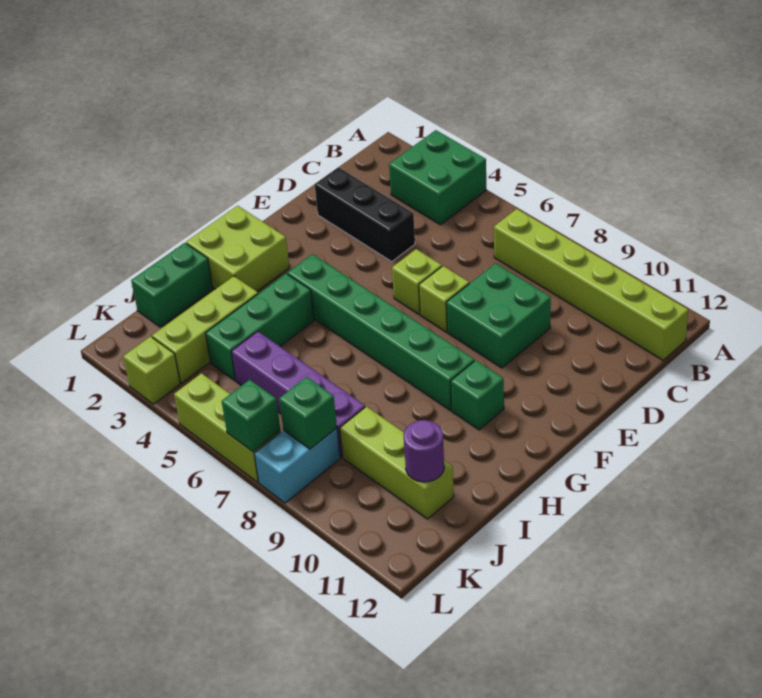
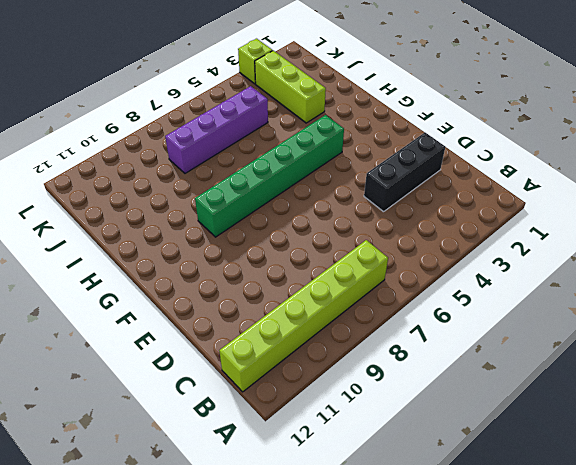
none -> green brick A3:B4 level 1
none -> green brick D8:E9 level 1
none -> lime brick E6 level 1

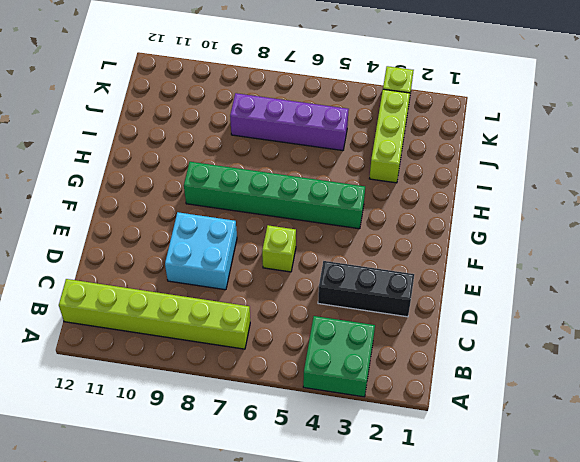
cyan brick D8:E9 level 1 -> green brick D8:E9 level 1
none -> lime brick E7 level 1
none -> lime brick G1:H2 level 1
none -> green brick G10 level 1

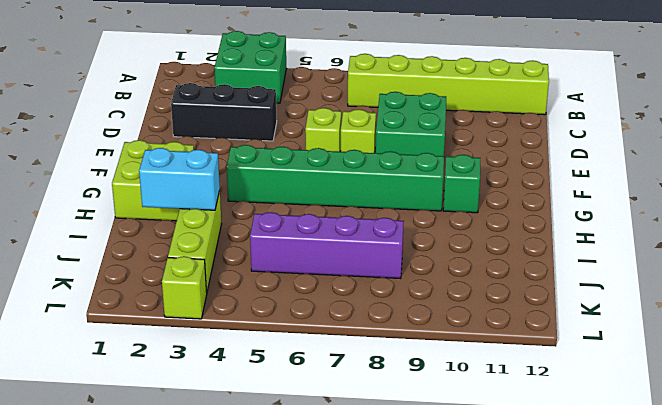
cyan brick I2:I3 level 2 -> cyan brick K8:L8 level 1
none -> green brick H4:J4 level 1
none -> green brick I1:J1 level 1
none -> lime brick J9:J11 level 1

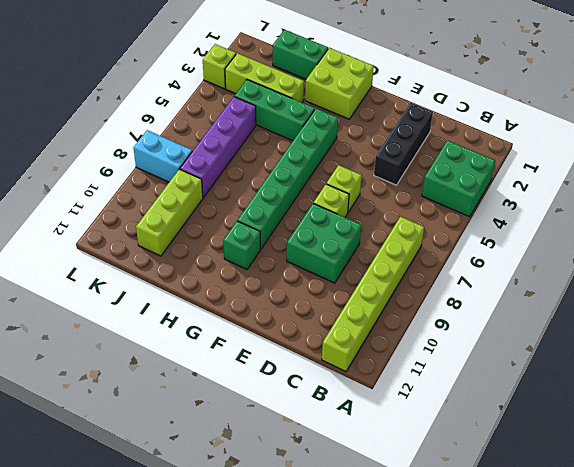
none -> lime brick L5:L7 level 1
none -> purple round brick J11 level 2
none -> green brick K8 level 2

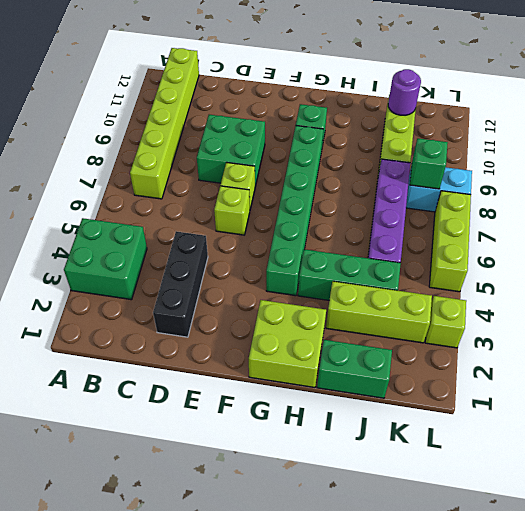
none -> green brick L7 level 2

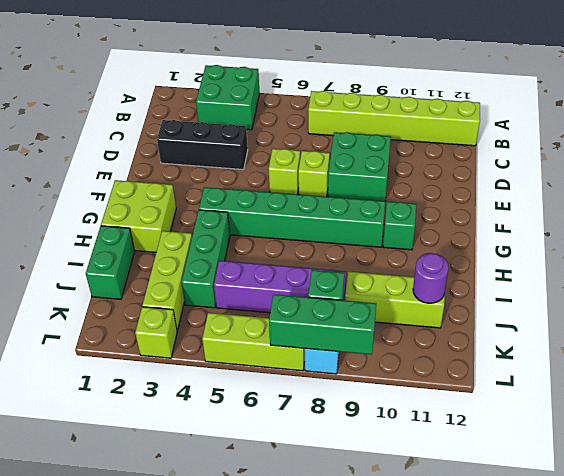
green brick L7:L9 level 2 -> green brick L7 level 2

